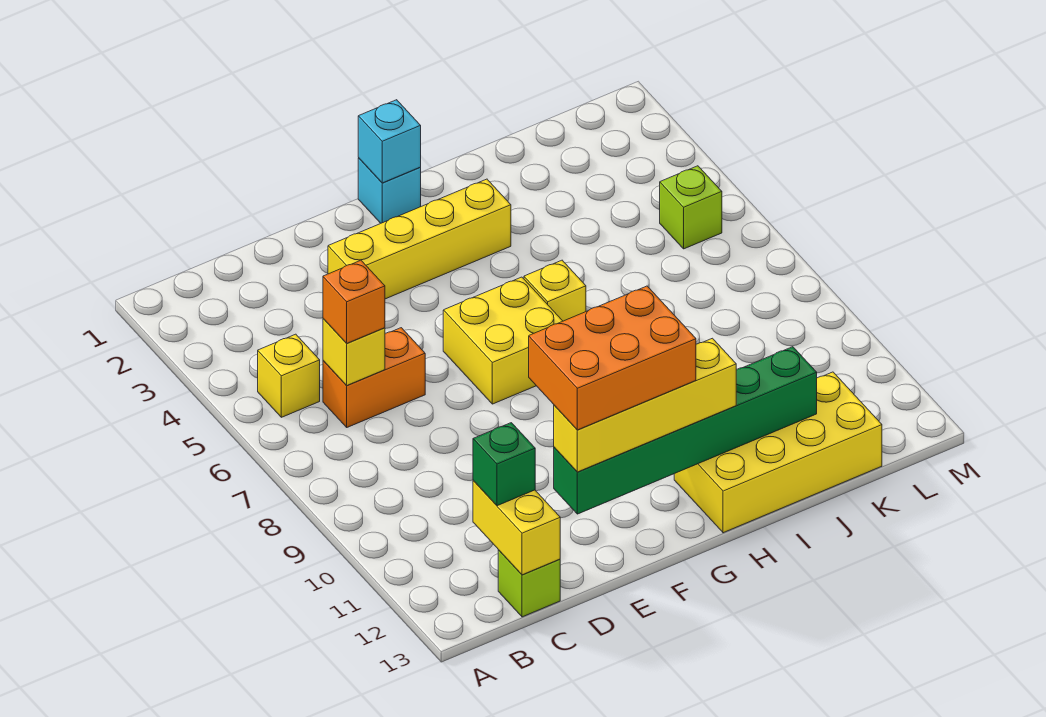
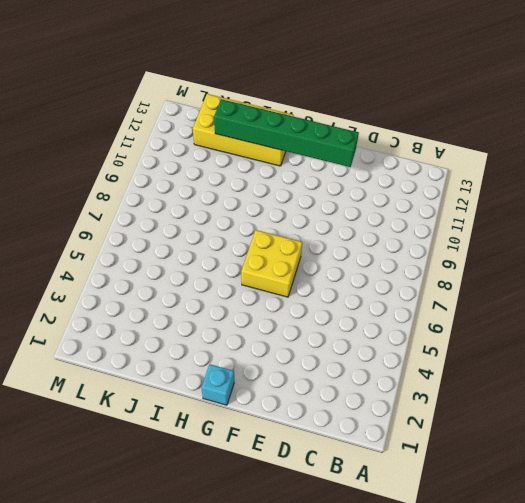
none -> yellow brick B5 level 1
none -> orange brick C6:D6 level 1
none -> lime brick C13 level 1

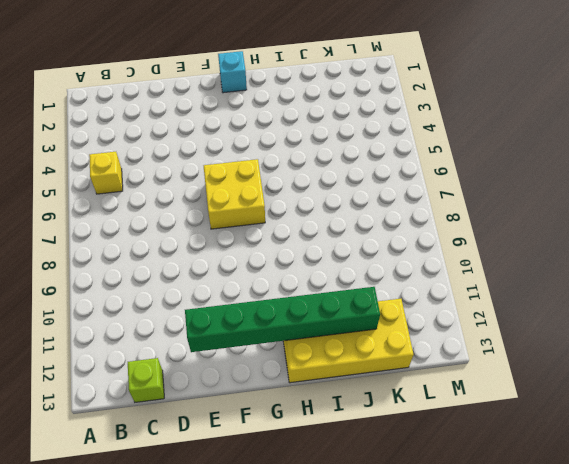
none -> orange brick C6:D6 level 1
none -> yellow brick E3:H3 level 1
none -> yellow brick H6 level 1

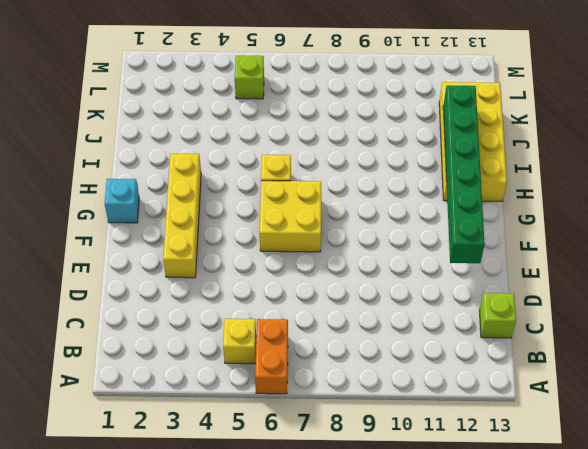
orange brick A6:B6 level 1 -> orange brick C6:D6 level 1
none -> yellow brick C6 level 2
none -> yellow brick C12:C13 level 2
none -> cyan brick G1 level 2

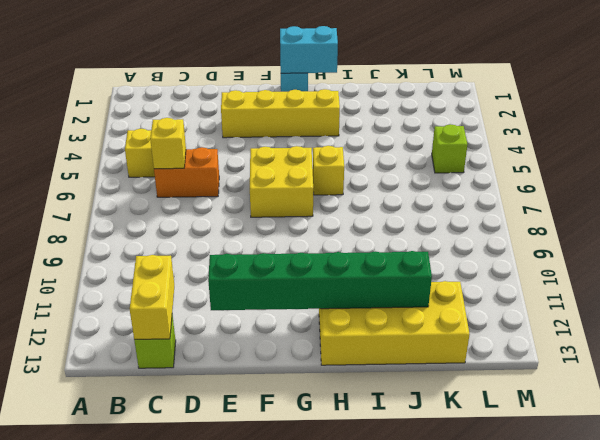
cyan brick G1:H1 level 2 -> cyan brick G1 level 2
none -> orange brick C6 level 3
none -> green brick C12 level 3
none -> yellow brick E12:H12 level 3

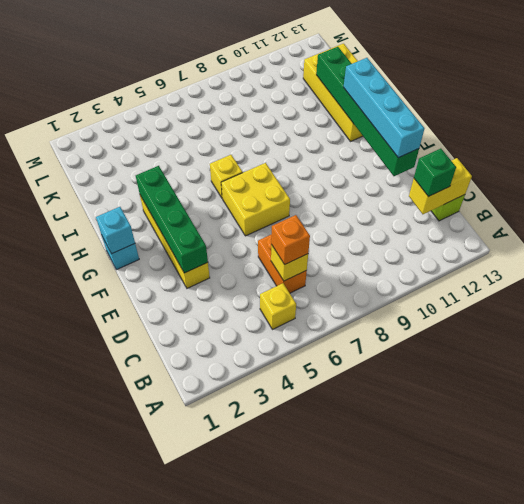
green brick E3:H3 level 2 -> none
cyan brick E12:H12 level 3 -> yellow brick E12:H12 level 3
none -> lime brick L5 level 1
none -> orange brick E11:G12 level 4

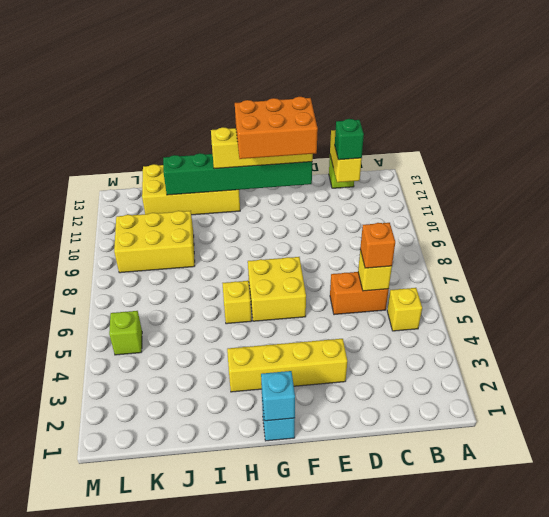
yellow brick J9:L10 level 1 -> none

